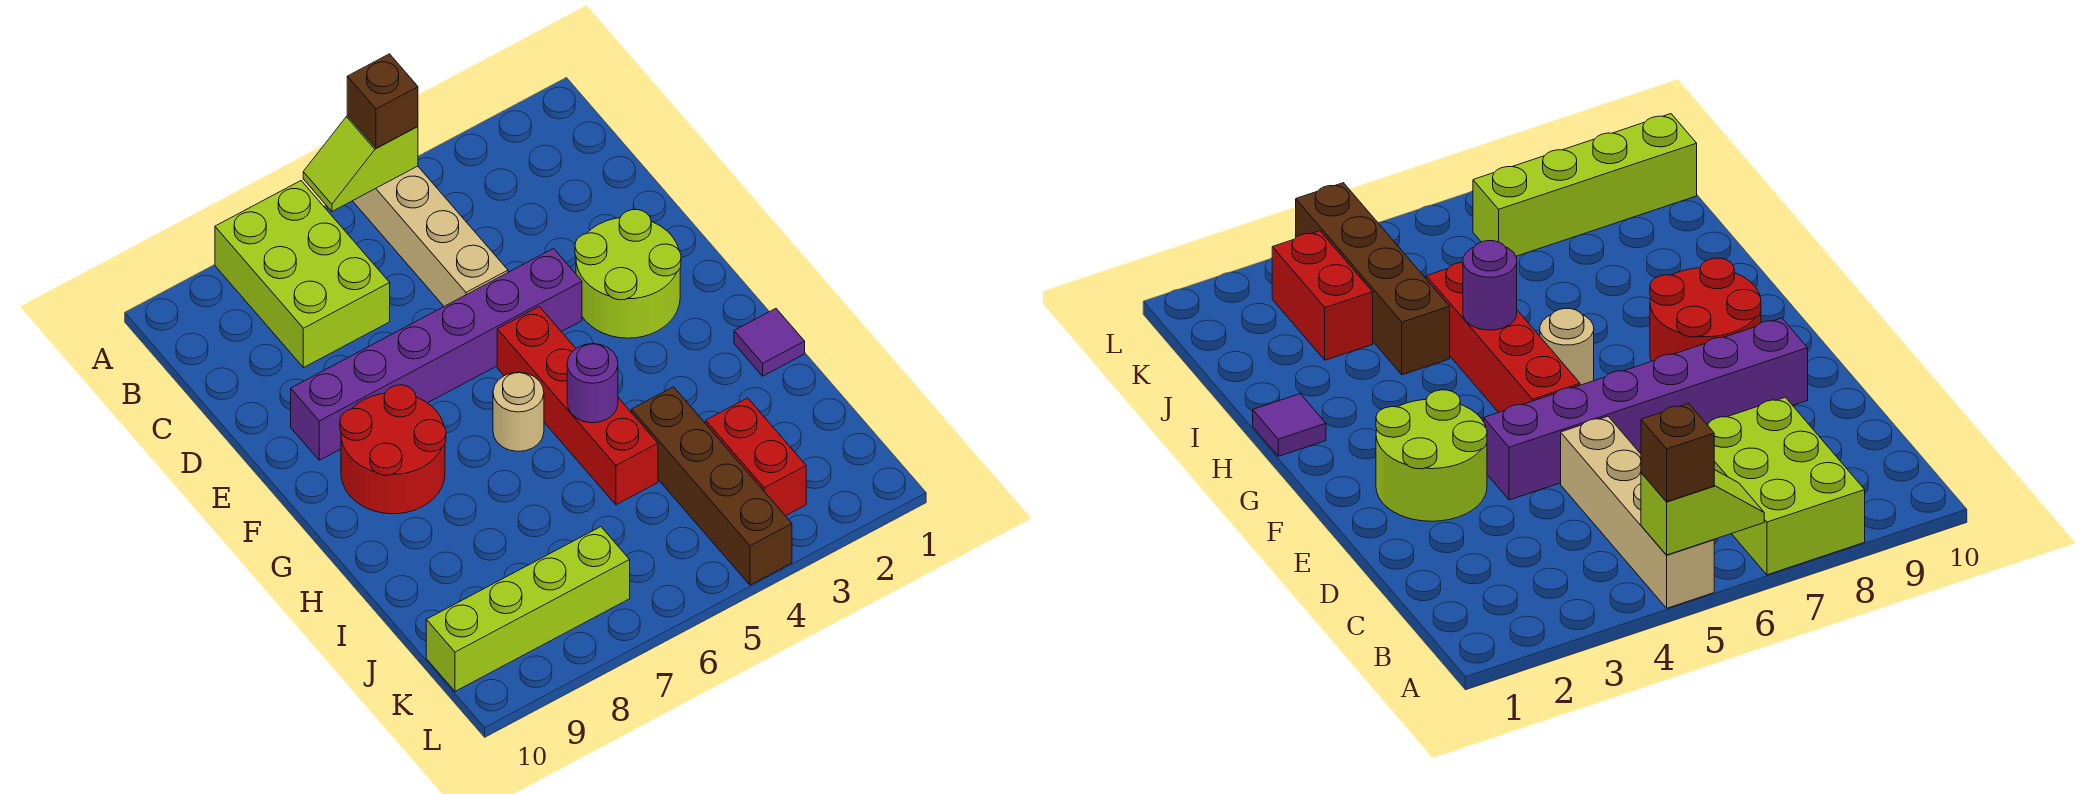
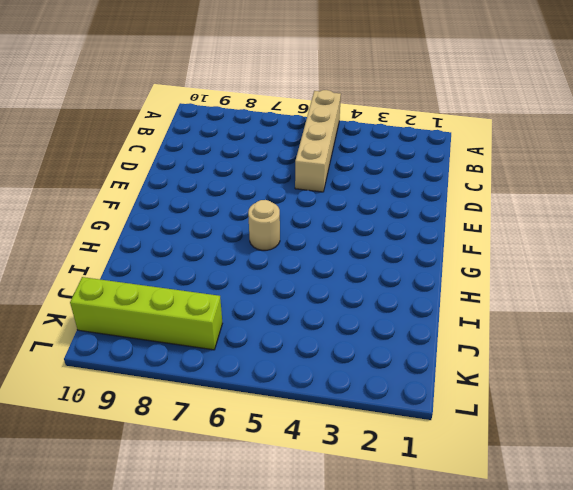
none -> lime brick A7:C8 level 1
none -> lime round brick E2:F3 level 1
none -> purple brick E4:E9 level 1

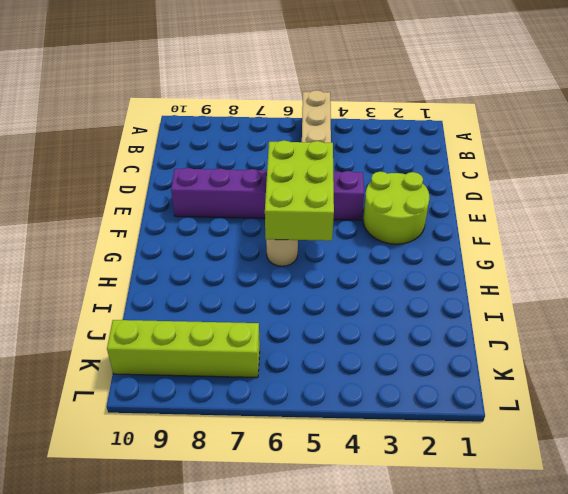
lime brick E5:G6 level 2 -> lime brick A7:C8 level 1
none -> red brick F5:I5 level 1
none -> red round brick F8:G9 level 1
none -> purple tile H1 level 1

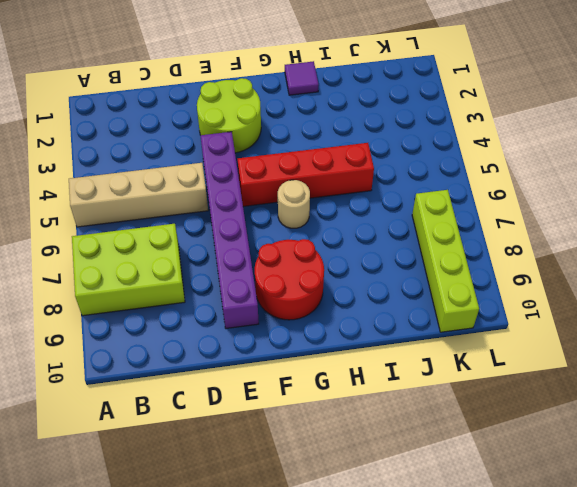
none -> brown brick I4:L4 level 1
none -> red brick J3:K3 level 1
none -> lime slope A5:A6 level 2 top 5

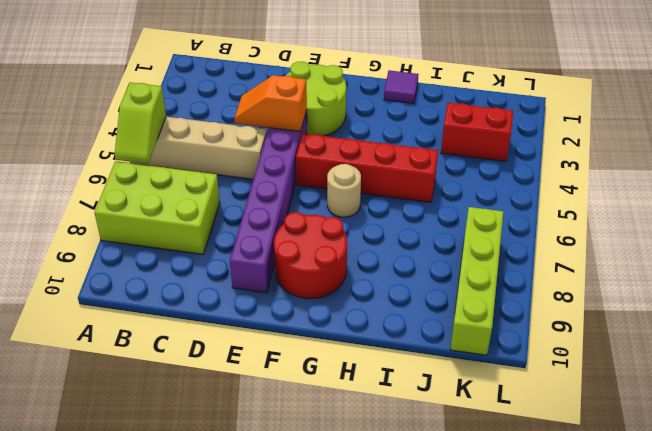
orange slope D4:E4 level 2 top E -> none
none -> brown brick I4:L4 level 1
none -> purple round brick H5 level 2
none -> brown brick A5 level 3

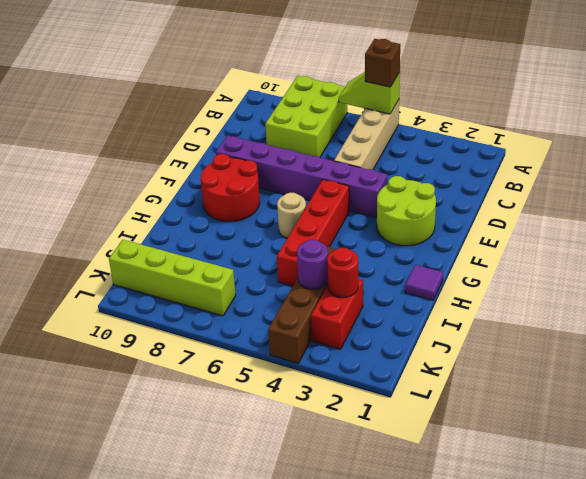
red round brick J3 level 2 -> none
purple round brick J4 level 2 -> purple round brick H5 level 2

